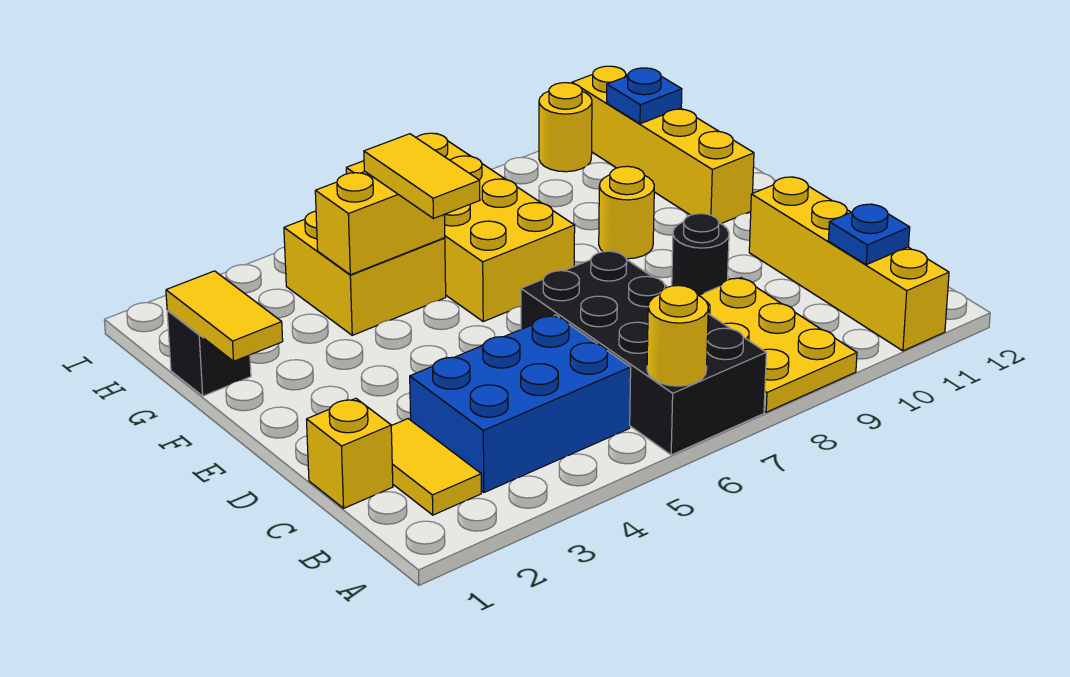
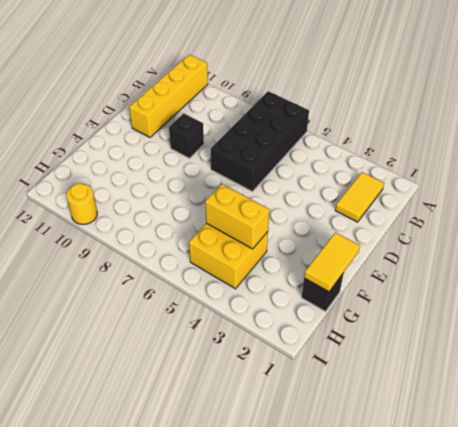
black brick D9 level 1 -> black round brick D9 level 1
none -> yellow plate A8:C9 level 1
none -> blue brick B3:C5 level 1
none -> yellow brick C1 level 1

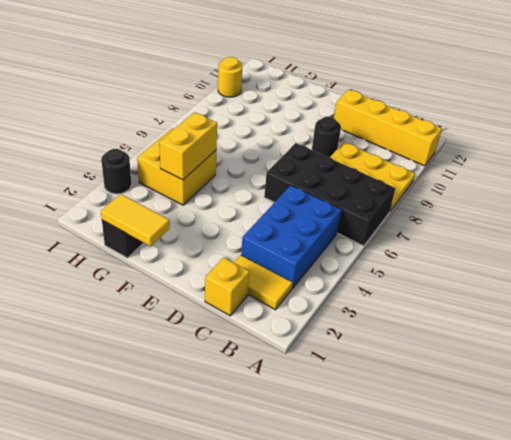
black round brick I3 level 1 -> none
none -> yellow brick F6:I7 level 1
none -> yellow round brick F9 level 1
none -> yellow brick F11:I11 level 1

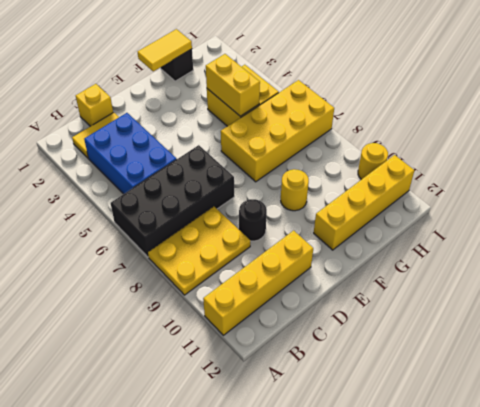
none -> yellow round brick A6 level 2
none -> blue plate B11 level 2
none -> blue plate H11 level 2

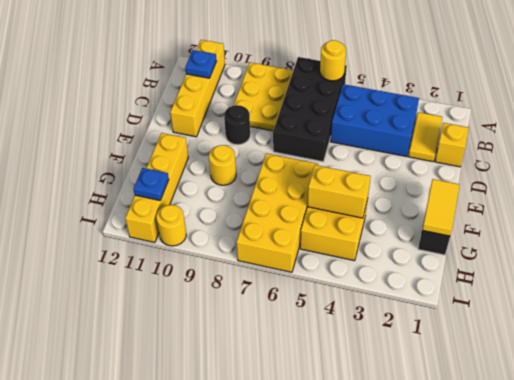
none -> yellow tile F5:G5 level 3

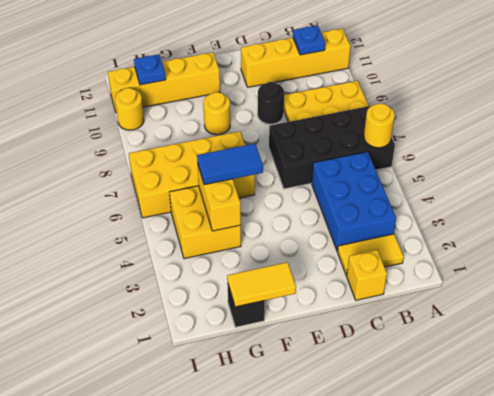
blue tile F5:G5 level 3 -> yellow tile F5:G5 level 3

